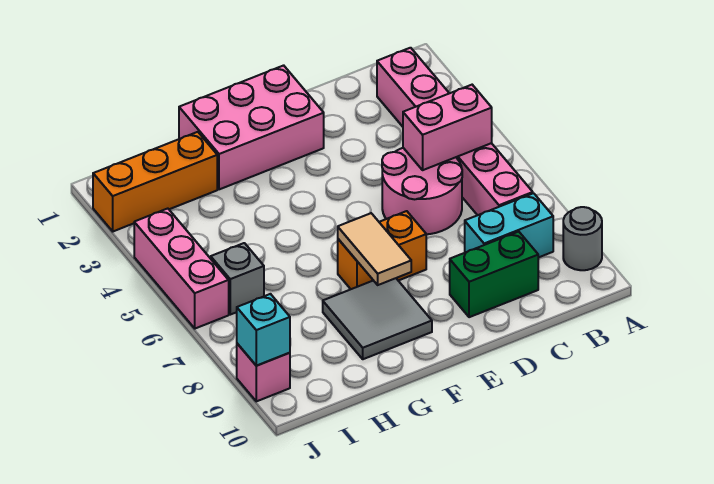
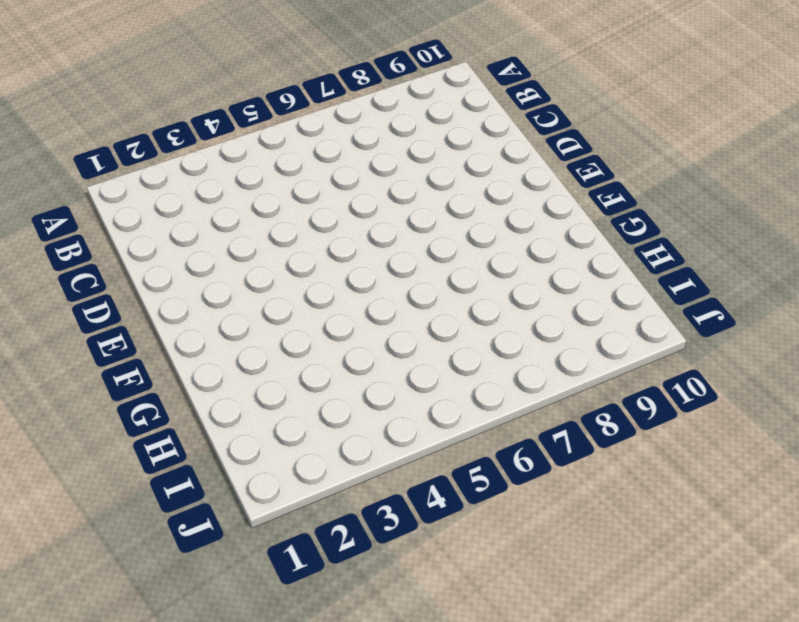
none -> grey round brick A9 level 1
none -> pink brick B2:B7 level 1
none -> cyan brick B8:C8 level 1

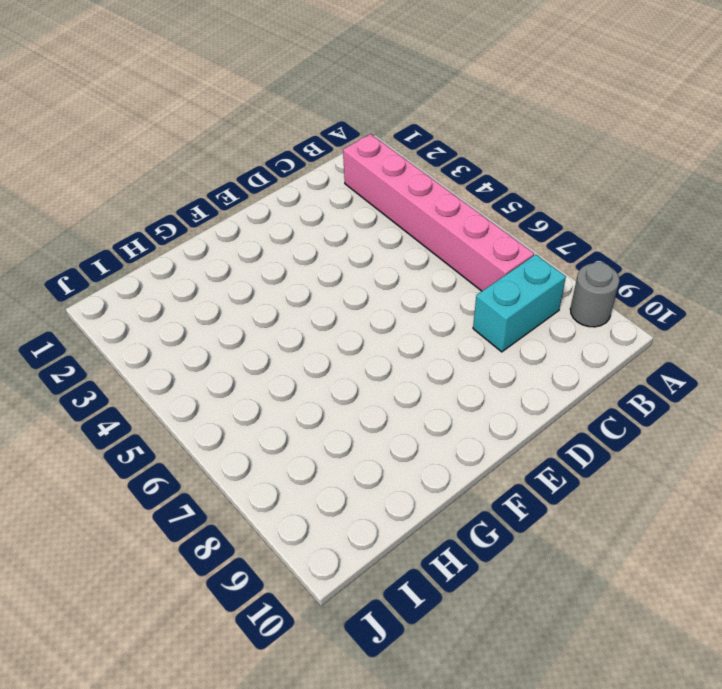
none -> pink round brick C5:D6 level 1
none -> green brick C9:D9 level 1
none -> pink brick E1:G2 level 1

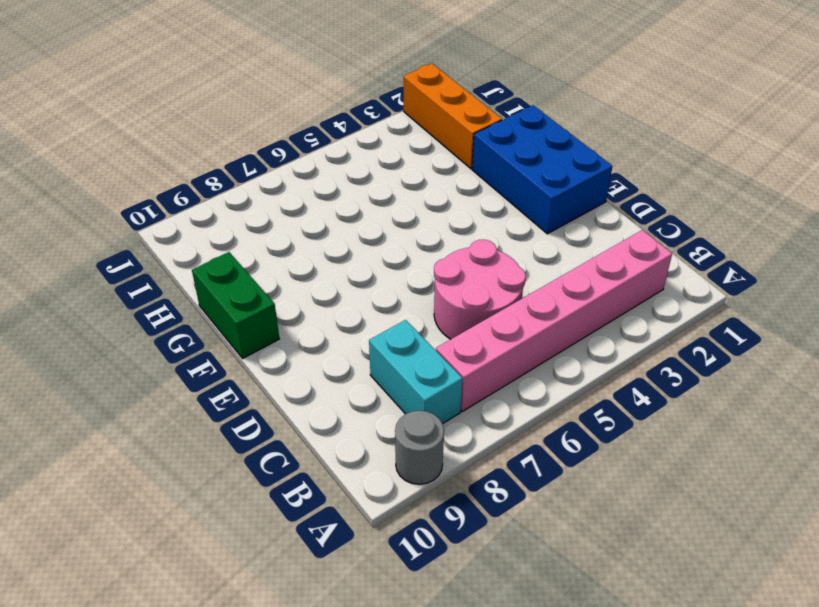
blue brick E1:G2 level 1 -> pink brick E1:G2 level 1
green brick F10:G10 level 1 -> green brick C9:D9 level 1
none -> orange brick E7:F7 level 1
none -> grey tile F8:G9 level 1
none -> grey brick I6 level 1

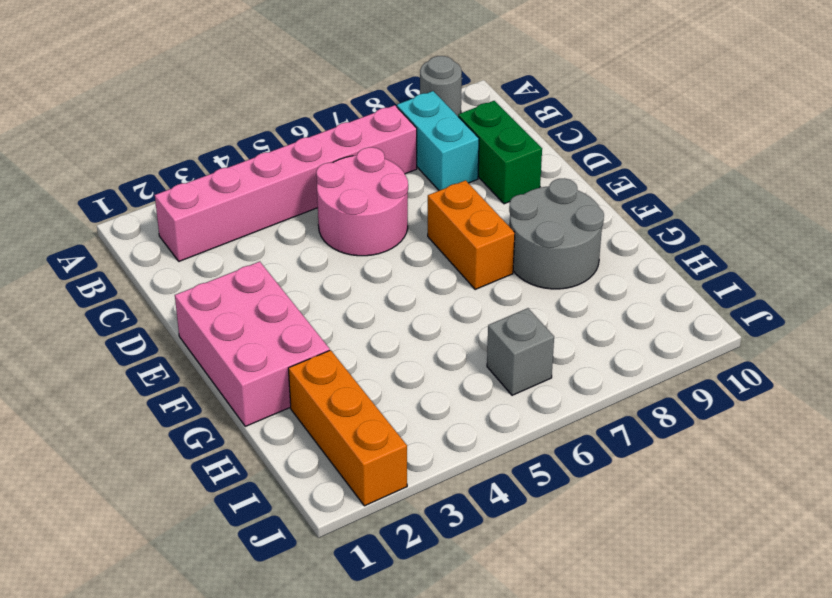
grey round brick F8:G9 level 1 -> grey tile F8:G9 level 1
none -> pink brick J4:J6 level 1
none -> pink brick J9 level 1
none -> pink brick B5:C5 level 2

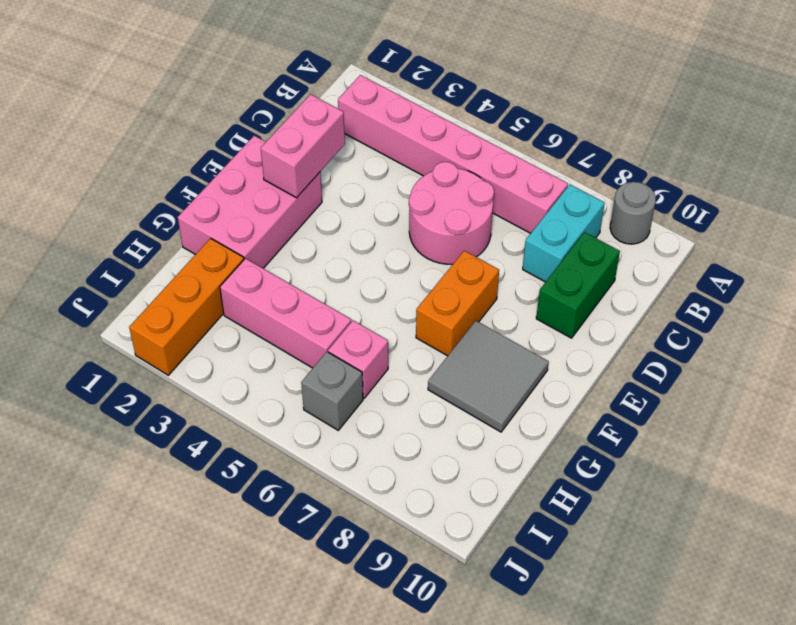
pink brick D2:E2 level 2 -> pink brick B5:C5 level 2
pink brick H3:H5 level 1 -> pink brick J4:J6 level 1
pink brick H6 level 1 -> pink brick J9 level 1
none -> tan tile F7:F8 level 2
none -> cyan brick J9 level 2

